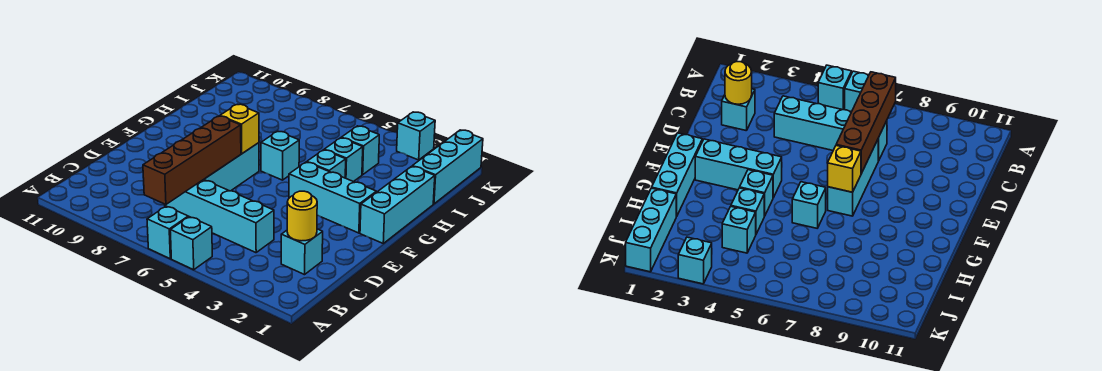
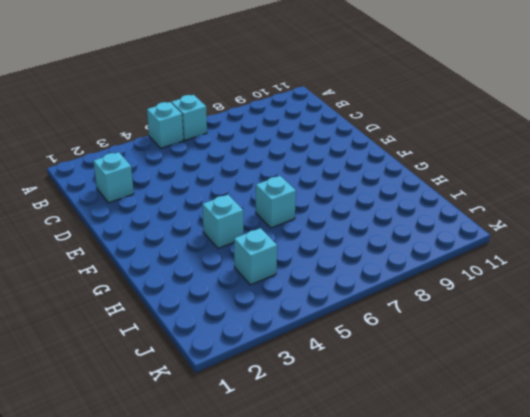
none -> cyan brick C4:C7 level 1
none -> cyan brick D7:F7 level 1
none -> cyan brick F1:H1 level 1

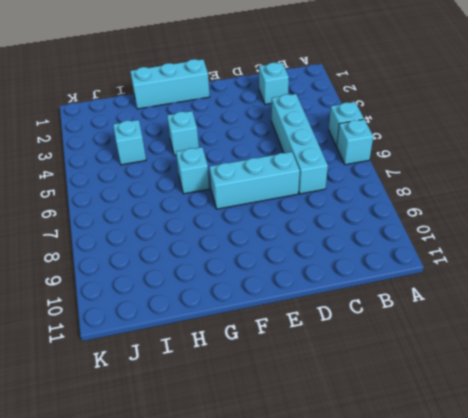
none -> cyan brick F2:F4 level 1
none -> cyan brick H4 level 1
none -> cyan brick I1:K1 level 1

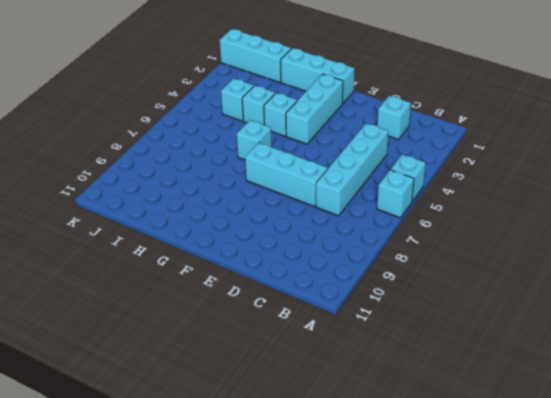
none -> cyan brick K3 level 1
none -> brown brick B7:E7 level 2
none -> yellow round brick C2 level 2

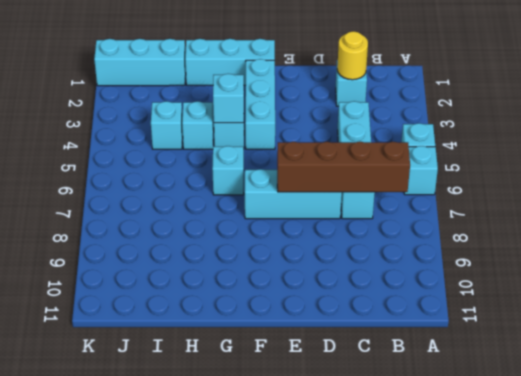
cyan brick G4 level 2 -> cyan brick K3 level 1
none -> yellow brick F7 level 2

